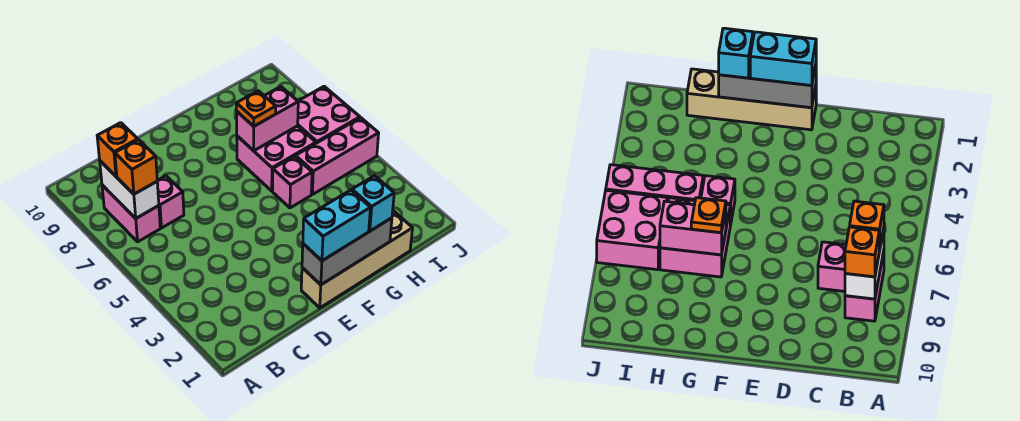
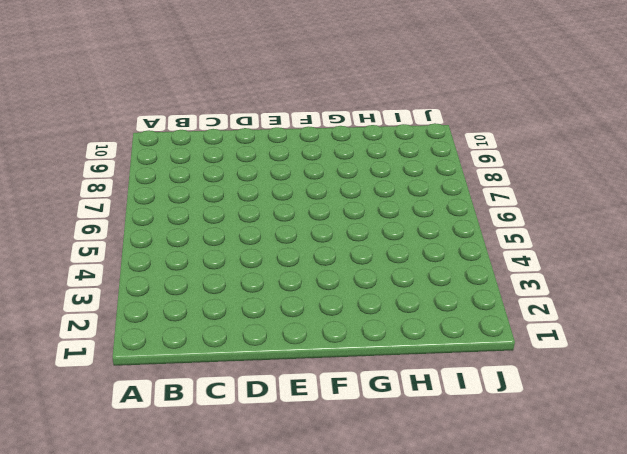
none -> pink brick B7:B8 level 1
none -> pink brick C7 level 1
none -> tan brick E1:H1 level 1

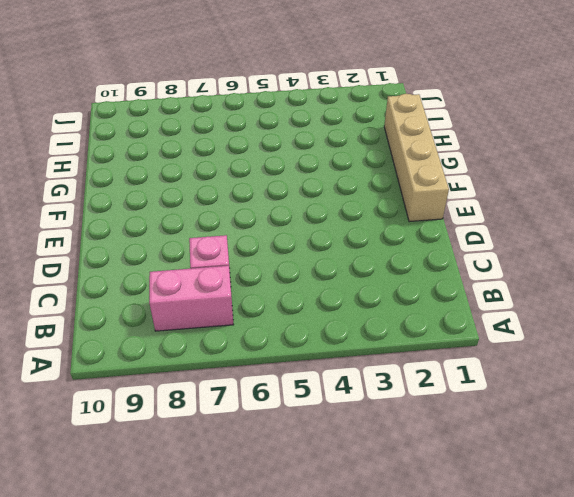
none -> pink brick G5 level 1
none -> pink brick G6:H7 level 1
none -> pink brick H5:J5 level 1

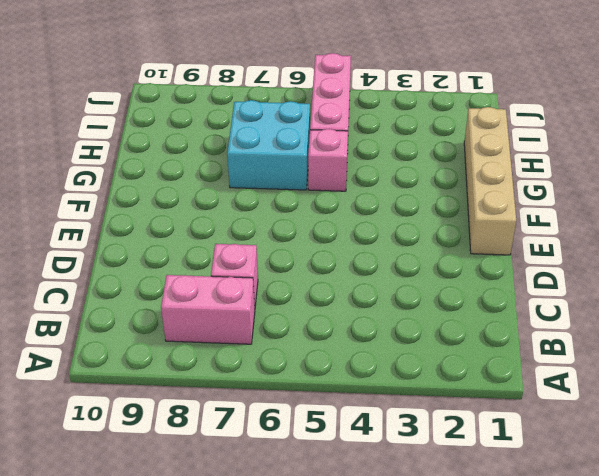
cyan brick G6:H7 level 1 -> pink brick G6:H7 level 1
none -> pink brick I6:J7 level 1
none -> white brick B7:B8 level 2
none -> grey brick E1:G1 level 2

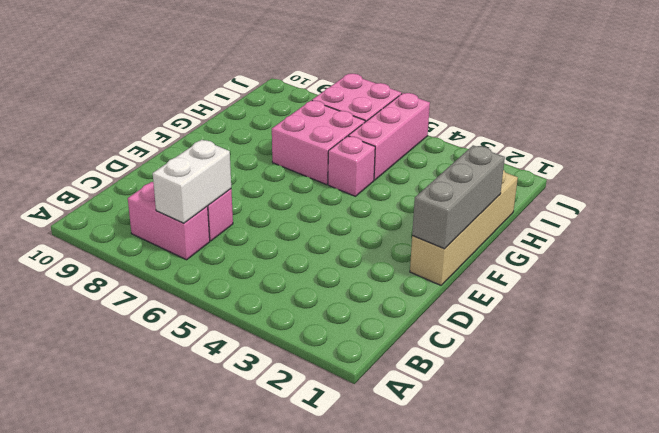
white brick B7:C7 level 2 -> white brick B7:B8 level 2
none -> pink brick G7:H7 level 2
none -> orange brick B7 level 3
none -> orange brick B8 level 3

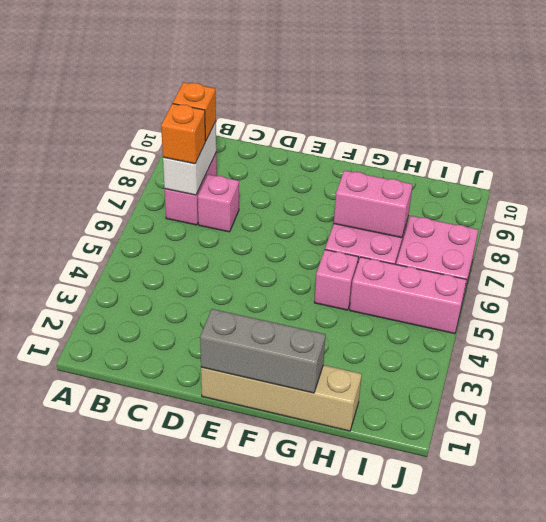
none -> cyan brick E1:F1 level 3
none -> cyan brick G1 level 3
none -> orange plate G7 level 3

